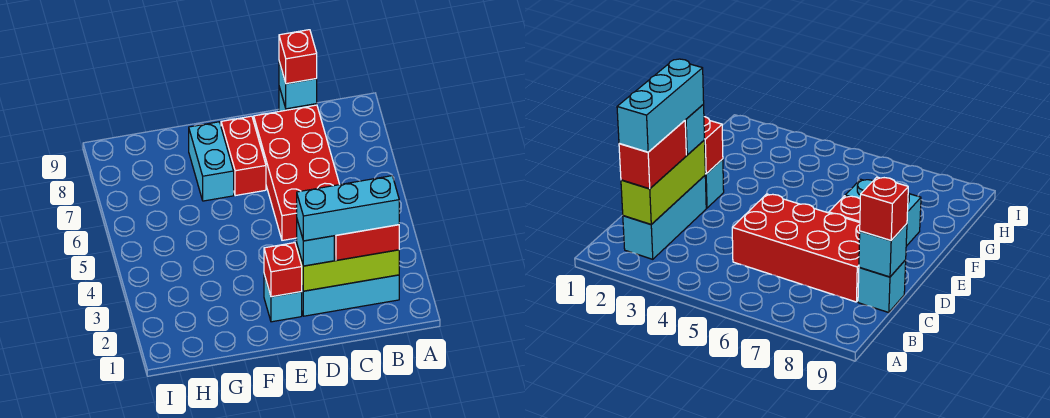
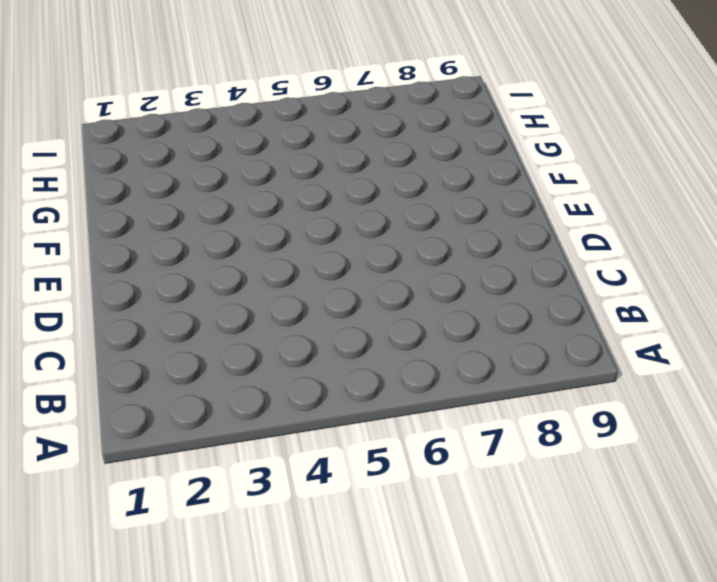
none -> cyan brick B2:D2 level 1
none -> red brick C5:D8 level 1
none -> cyan brick C9 level 1

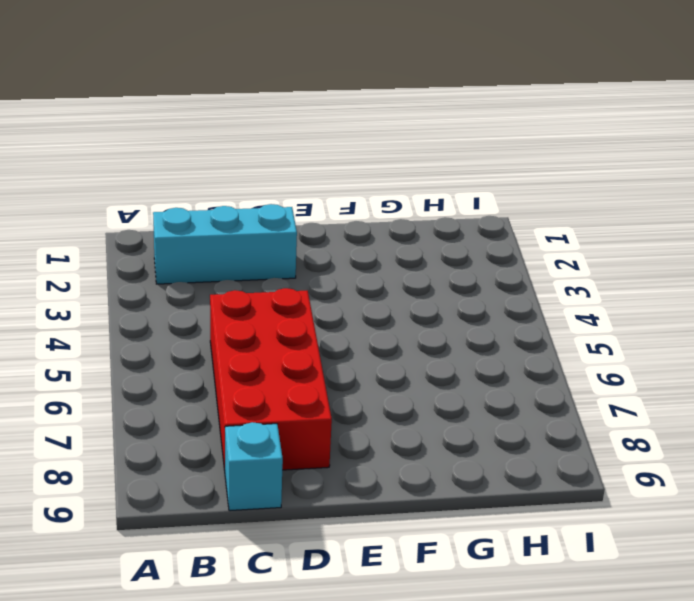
none -> cyan brick E2 level 1
none -> red brick E7:E8 level 1
none -> cyan brick F7:F8 level 1

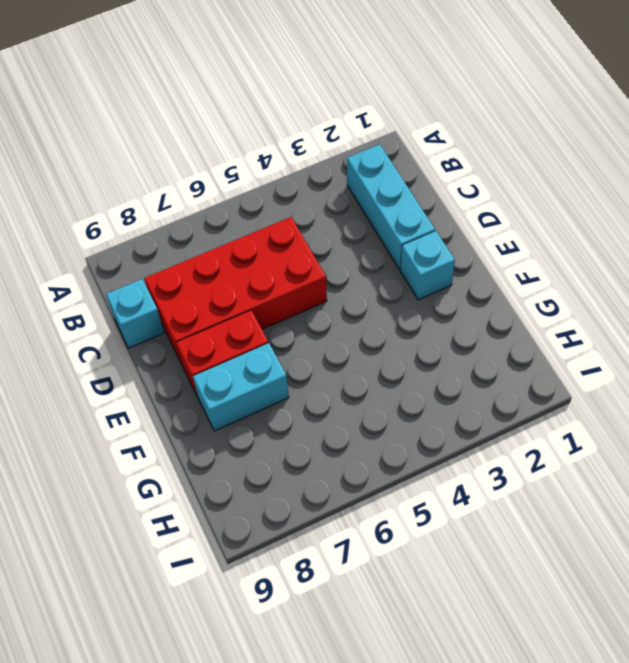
none -> lime brick B2:D2 level 2
none -> cyan brick C9 level 2
none -> red brick E2 level 2

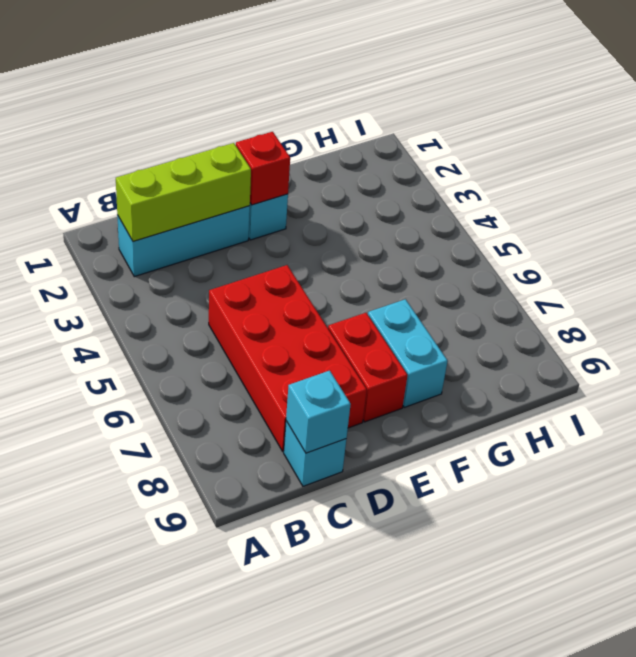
none -> red brick B2:C2 level 3
none -> red brick C9 level 3
none -> cyan brick D2 level 3

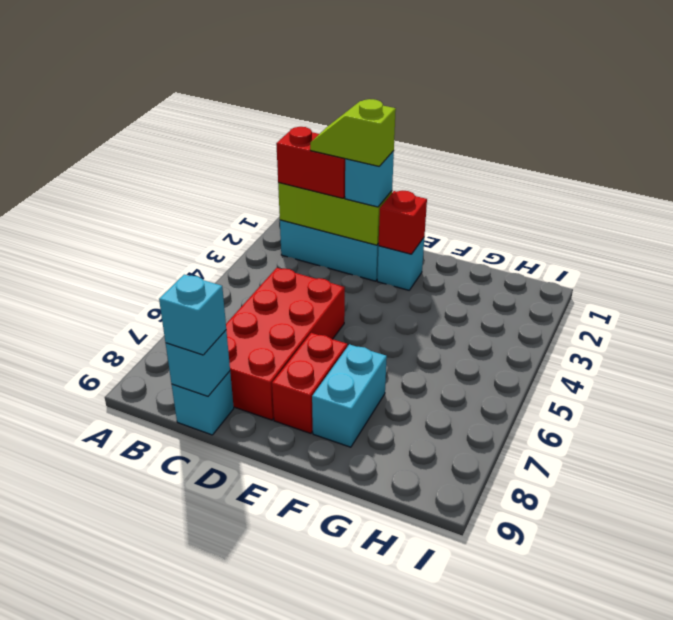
lime slope C2:D2 level 4 top D -> cyan brick B2:D2 level 4
cyan brick C9 level 3 -> red brick C9 level 3

